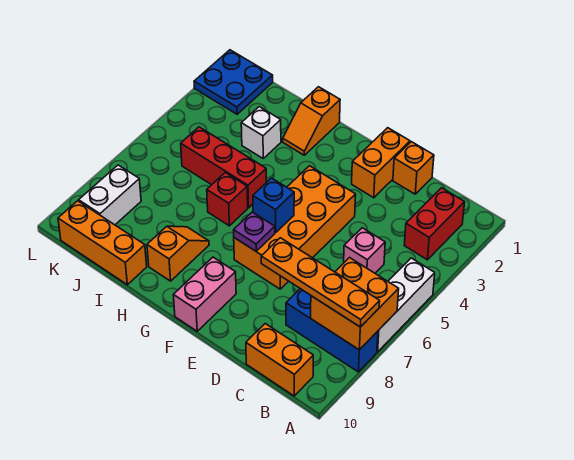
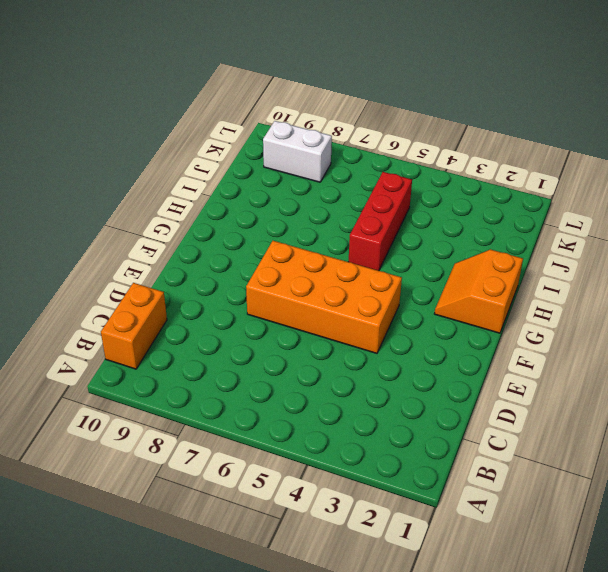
orange slope G1:H2 level 1 top 1 -> orange slope H1:H2 level 1 top 1
none -> white brick A5:A7 level 1
none -> blue brick A8:C8 level 1
none -> red brick B2:B3 level 1

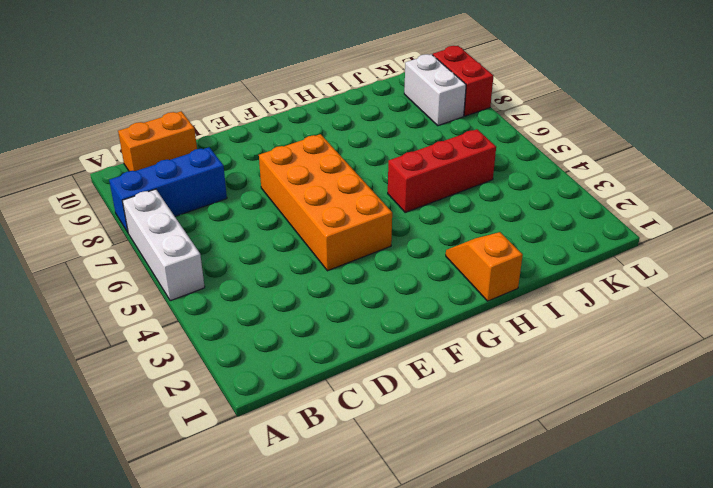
red brick L8:L9 level 1 -> red brick B2:B3 level 1
none -> pink brick C5 level 1
none -> orange brick D1 level 1
none -> orange brick E1:E2 level 1

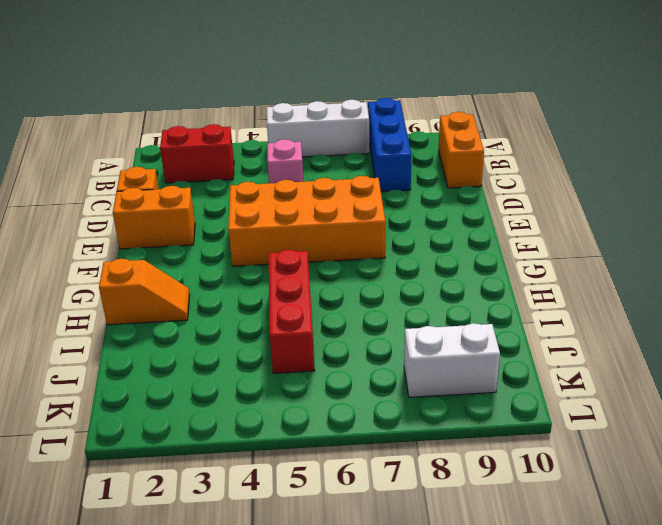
none -> pink brick F9:F10 level 1
none -> red brick H6 level 1
none -> orange slope H8:H9 level 1 top 9

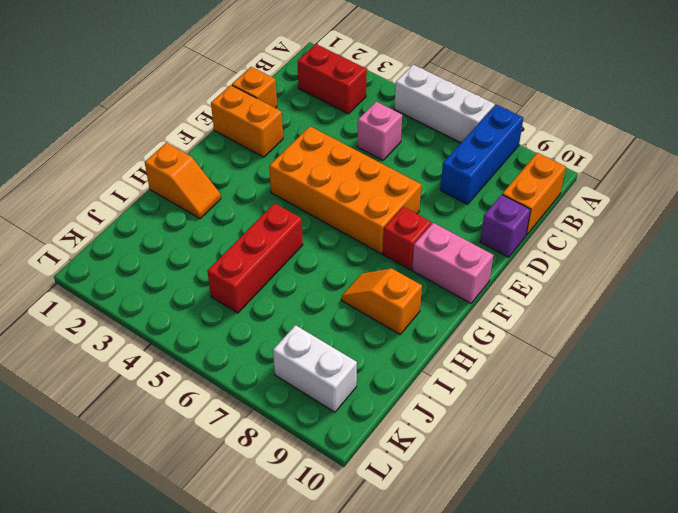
purple brick D10 level 1 -> none
red brick F8 level 1 -> red brick H6 level 1
none -> white brick I3 level 1
none -> orange brick I10:K10 level 1
none -> blue plate K1:L2 level 1

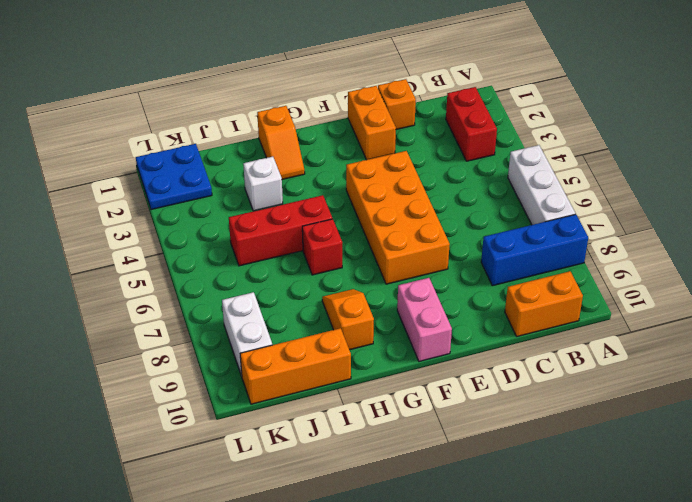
none -> pink brick C5 level 1
none -> orange brick A7:B8 level 2
none -> blue brick F6 level 2

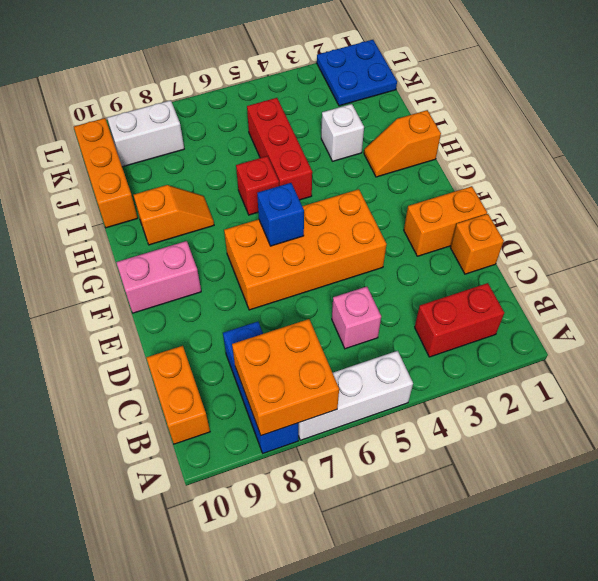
none -> purple plate F7 level 2
none -> orange plate A8:D8 level 3

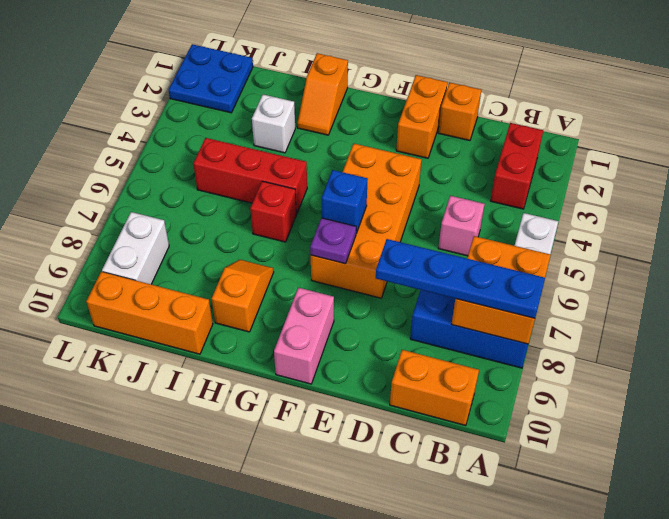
blue plate A8:D8 level 3 -> orange plate A8:D8 level 3

